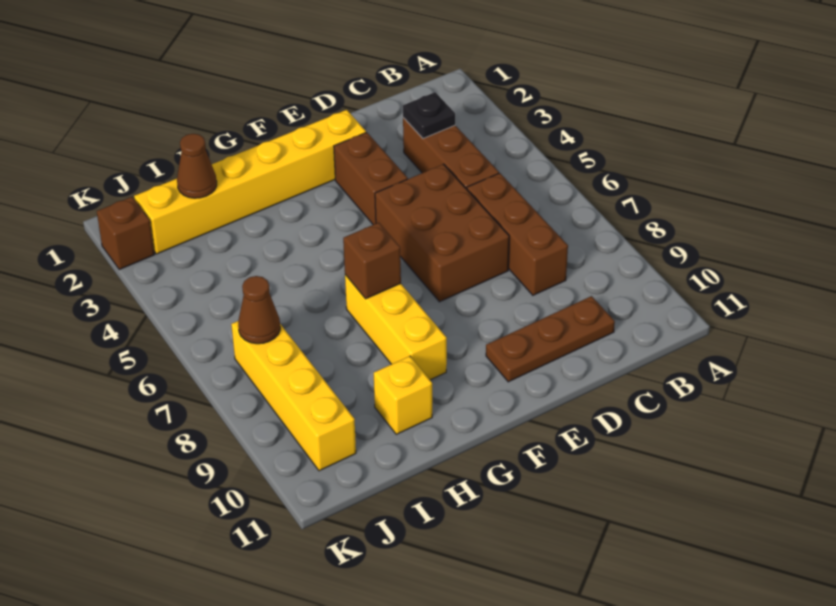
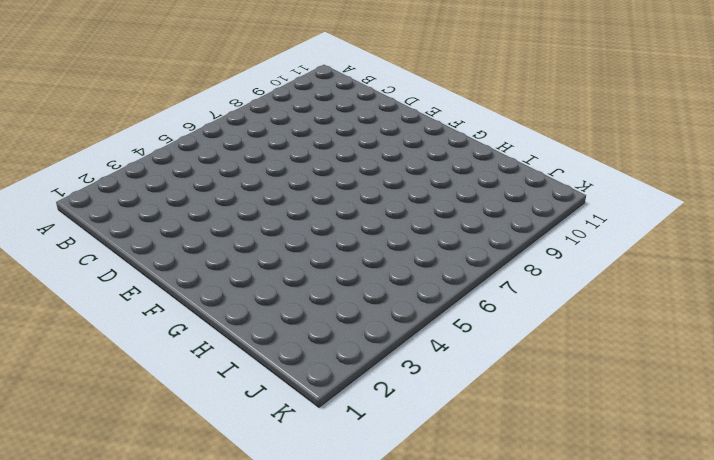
none -> brown brick C3:C5 level 1
none -> brown brick C6:C8 level 1
none -> brown plate C10:E10 level 1

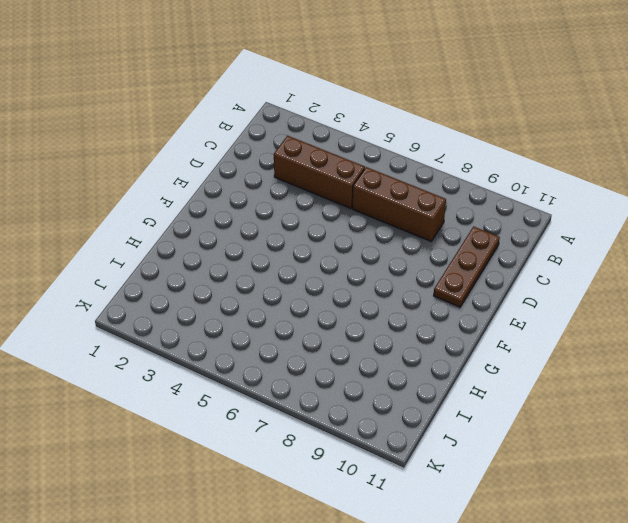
none -> brown brick D5:E7 level 1
none -> yellow brick E2:J2 level 1
none -> brown brick E3:E4 level 1

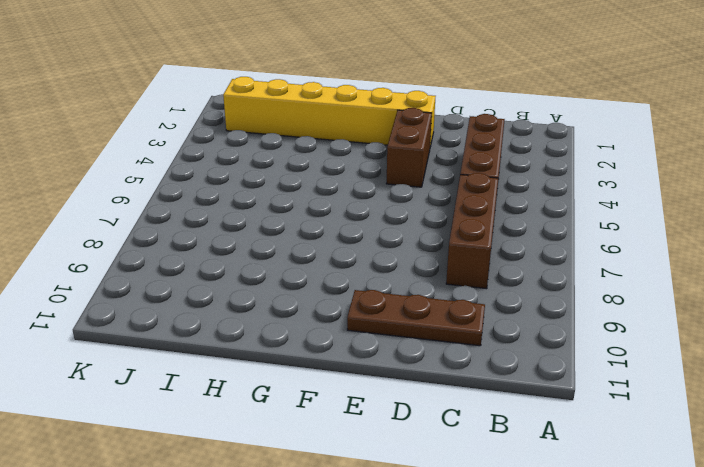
none -> brown brick D5:E7 level 1
none -> yellow brick G7:G9 level 1
none -> yellow brick H10 level 1

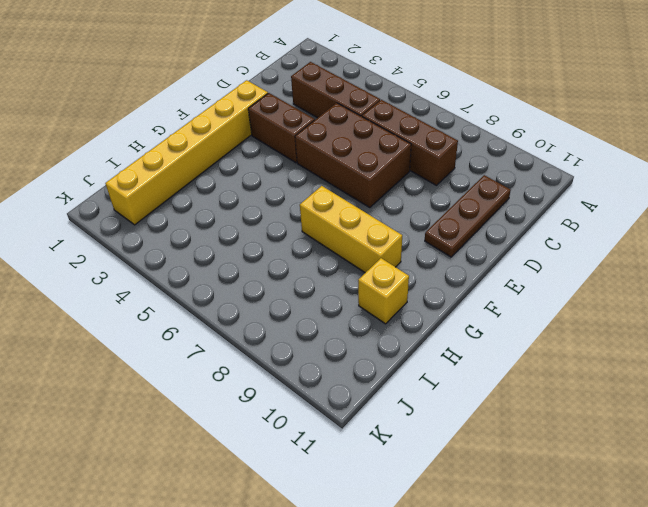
none -> yellow brick J7:J10 level 1
none -> brown brick K2 level 1
none -> black plate C3 level 2

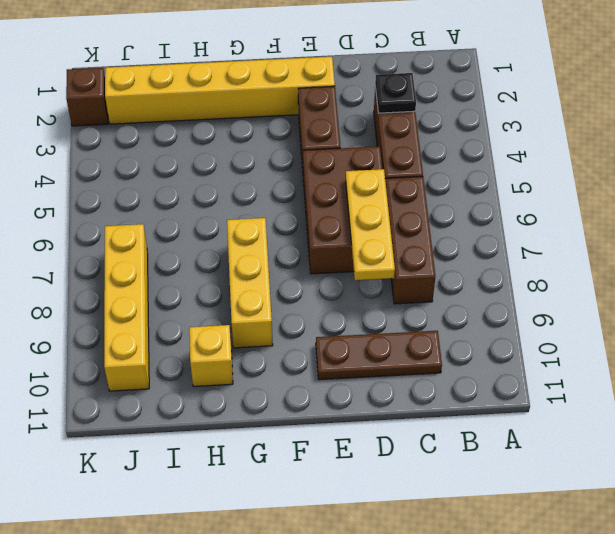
yellow plate D6:D8 level 2 -> none
none -> brown brick G7 level 2
none -> brown cone I2 level 2
none -> brown cone J7 level 2

